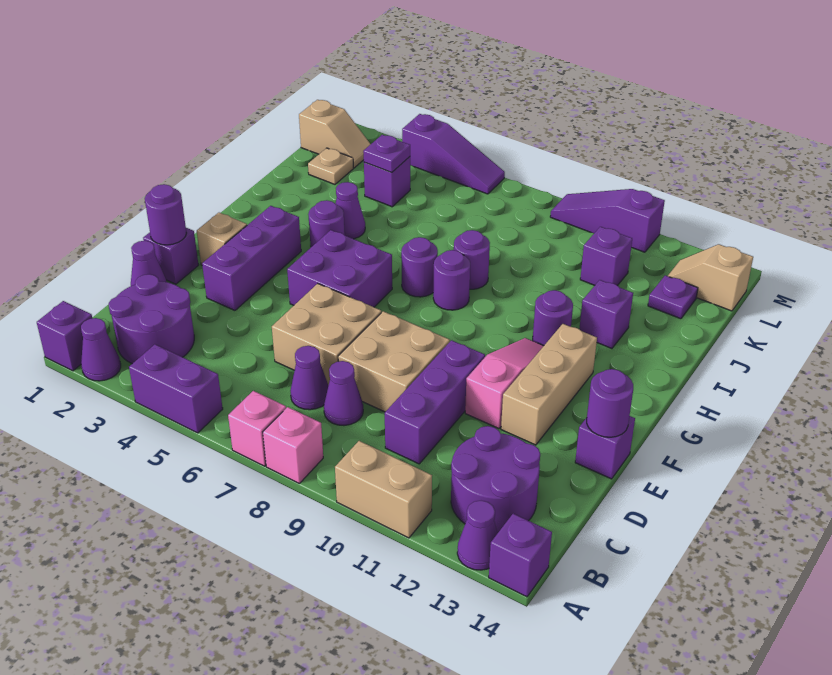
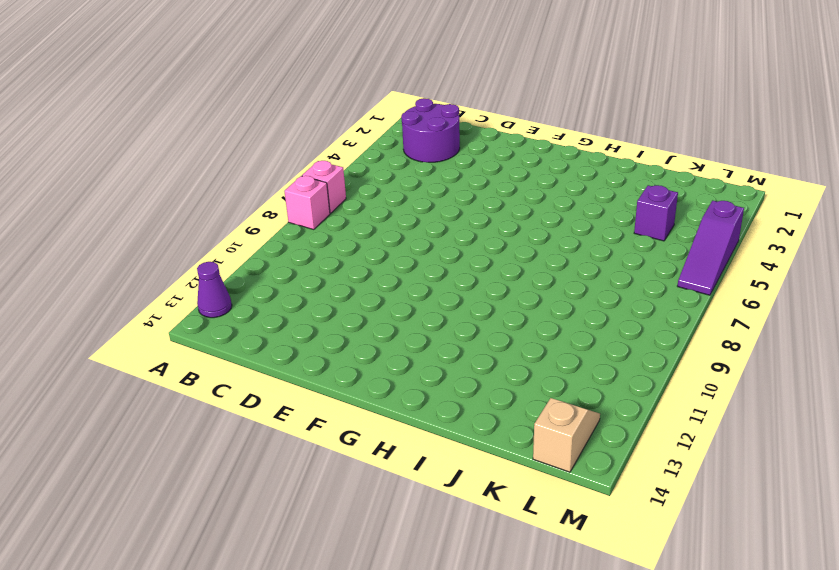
none -> purple brick A1 level 1
none -> purple cone A2 level 1
none -> purple brick A4:A5 level 1
none -> tan brick A10:A11 level 1

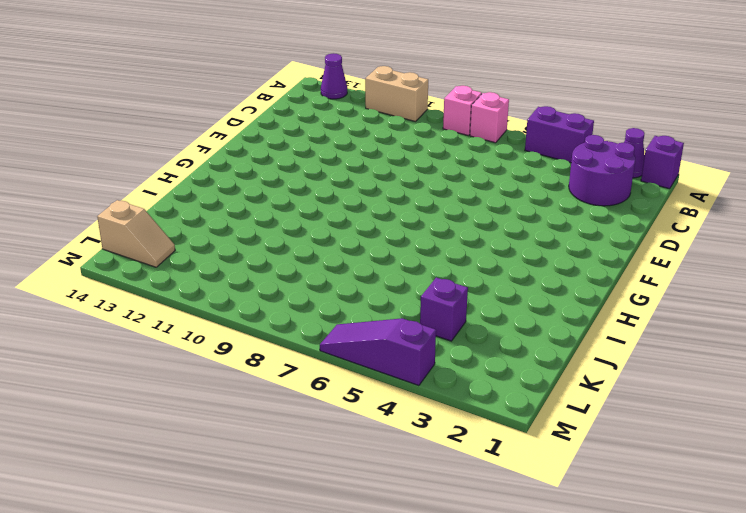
none -> purple brick A14 level 1
none -> purple round brick B12:C13 level 1
none -> purple cone C7 level 1
none -> purple cone C8 level 1

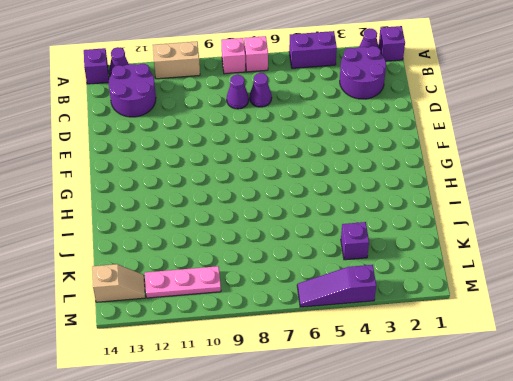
pink plate L10:L12 level 1 -> none
none -> purple brick C10:E10 level 1
none -> purple cone D1 level 1
none -> tan brick D6:E7 level 1
none -> tan brick D8:E9 level 1

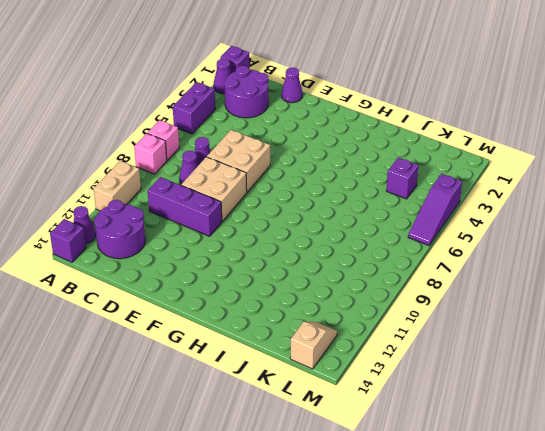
none -> purple brick E1 level 1
none -> purple brick E3:G3 level 1
none -> pink slope E11:G11 level 1 top E
none -> tan brick E12:G12 level 1

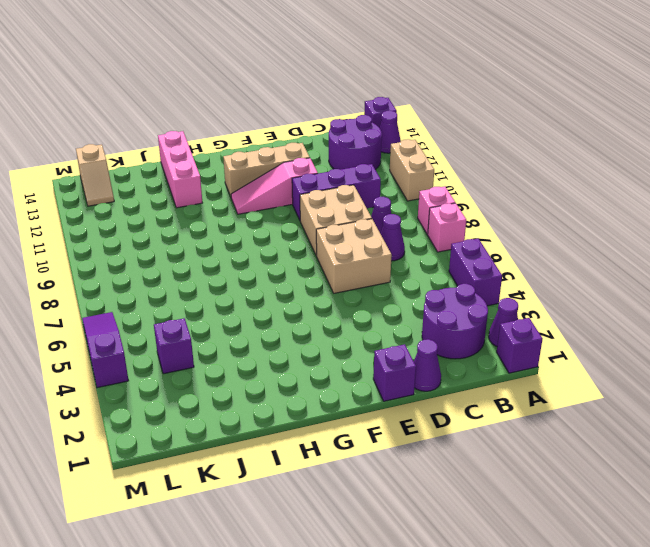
pink brick I12:I14 level 1 -> purple brick I12 level 1
none -> purple brick E3:G3 level 1
none -> purple brick E14 level 1
none -> tan brick F2 level 1
none -> purple brick F5:G6 level 1

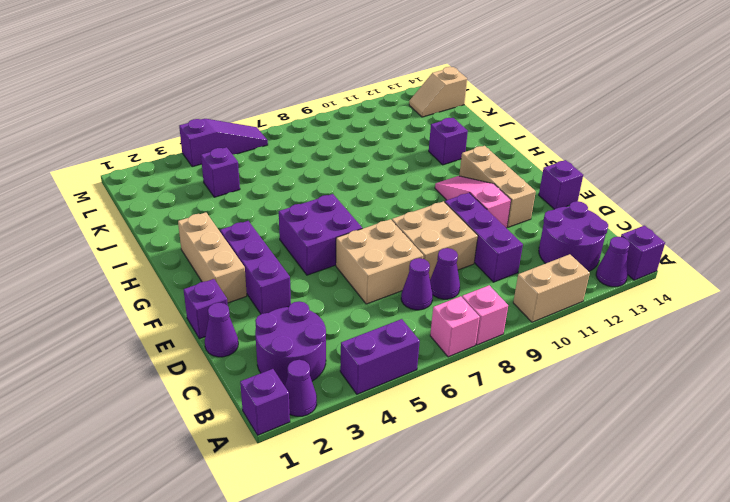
tan brick F2:H2 level 1 -> tan brick F2 level 1
none -> purple round brick H4 level 1
none -> purple round brick H7 level 1
none -> purple round brick H8 level 1
none -> purple round brick H11 level 1

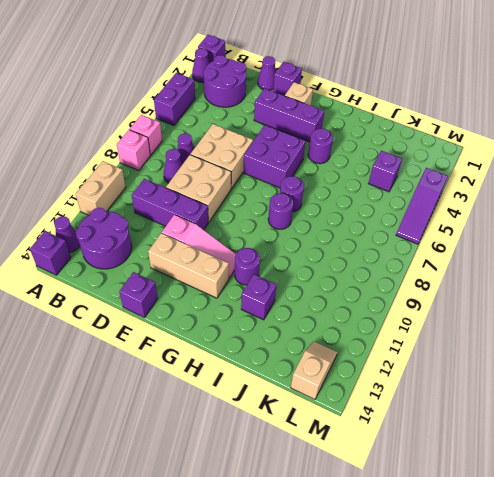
none -> purple cone I4 level 1
none -> purple round brick I8 level 1
none -> tan plate K2 level 1
none -> purple brick K11 level 1

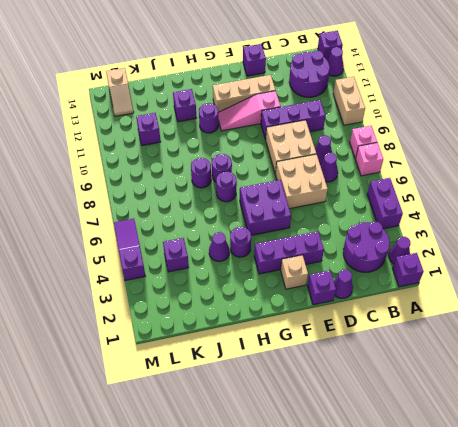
none -> tan plate K2 level 1
none -> purple plate K13 level 1
none -> tan slope L1:L2 level 1 top 1
none -> purple slope M9:M11 level 1 top 11

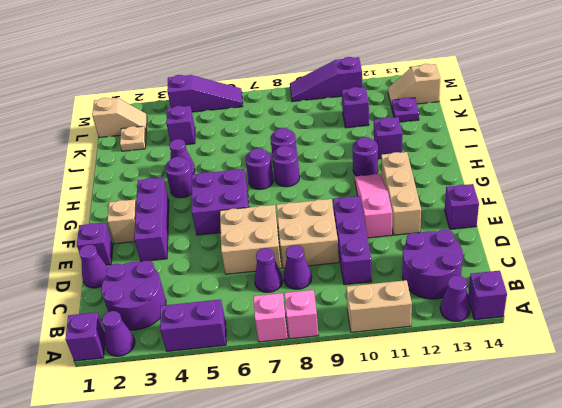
none -> purple round brick E1 level 2
none -> purple round brick E14 level 2
none -> purple plate K4 level 2

